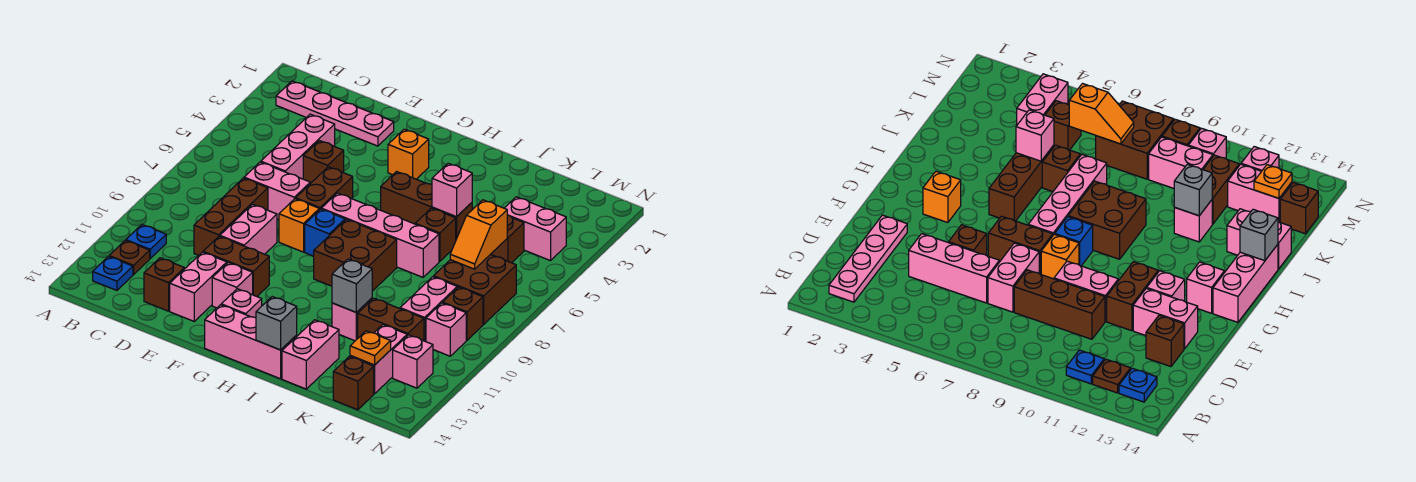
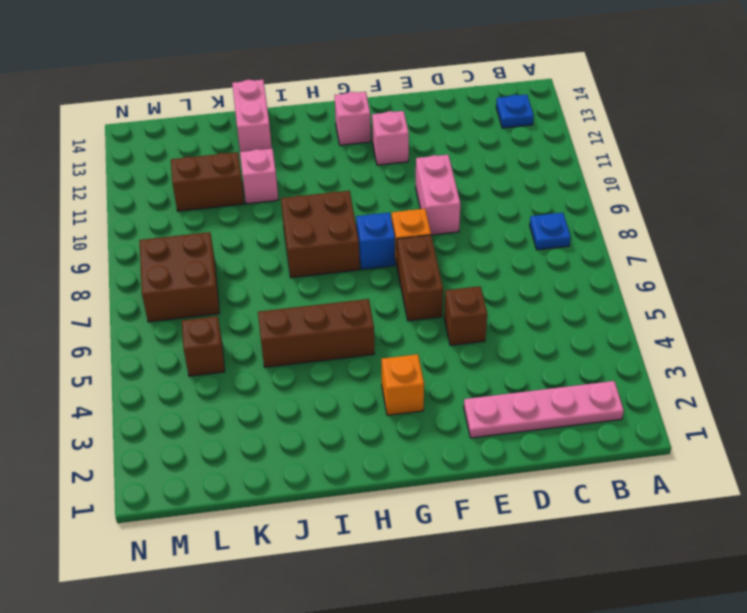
blue plate B8 level 1 -> blue plate B11 level 1
none -> brown plate B12 level 1
none -> pink brick D4:D6 level 1
none -> pink brick D7:E7 level 1
none -> brown brick D8:D10 level 1

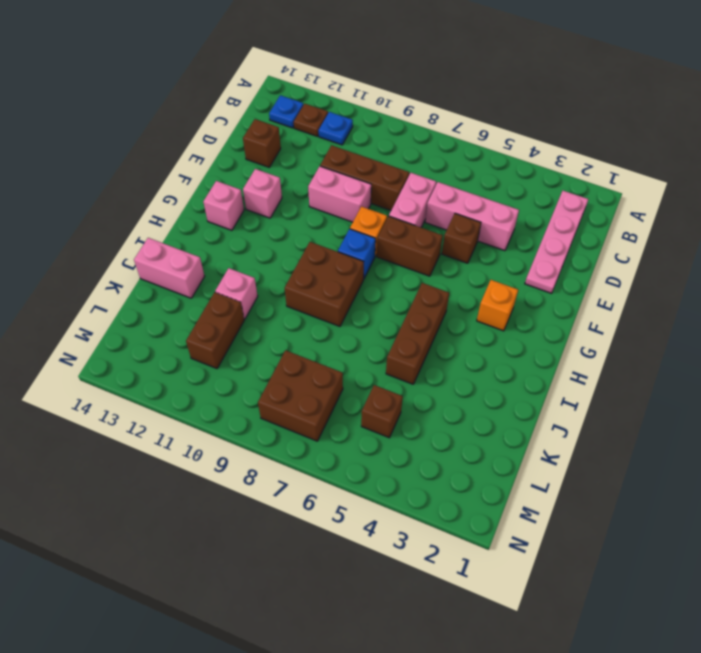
none -> brown brick E11:F11 level 1
none -> pink brick E12:E13 level 1
none -> pink brick G7:J7 level 1
none -> pink brick G14:I14 level 1

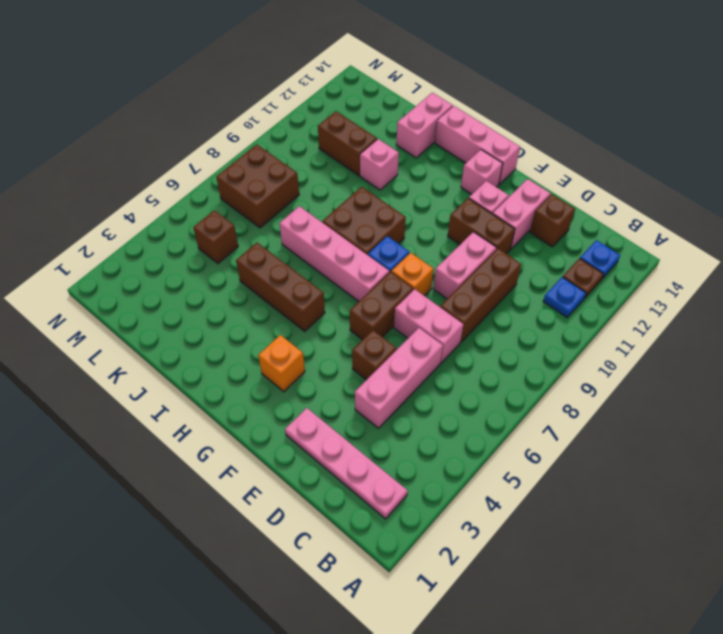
none -> brown brick J6 level 1
none -> pink brick L4:M4 level 1
none -> pink brick L9:L10 level 1
none -> pink brick L12:L13 level 1

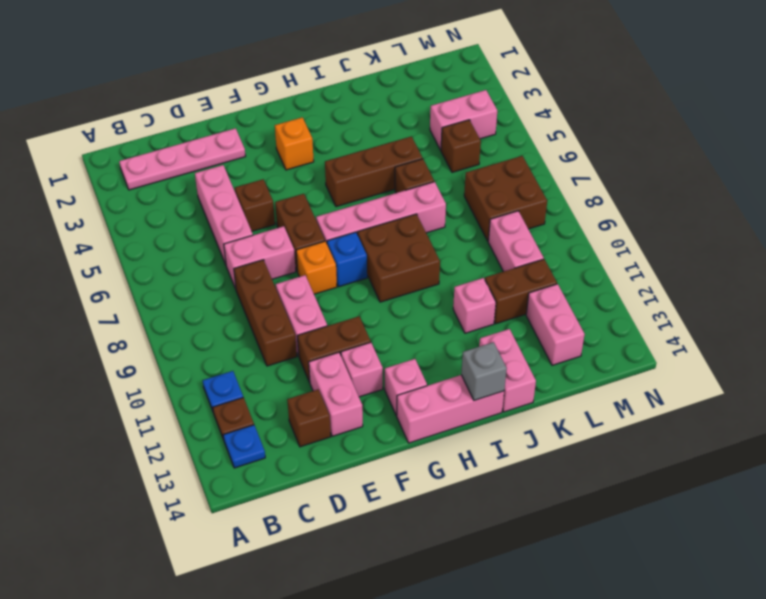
none -> brown brick L14 level 1
none -> brown brick M9 level 1
none -> pink brick M10 level 1
none -> pink brick M12 level 1

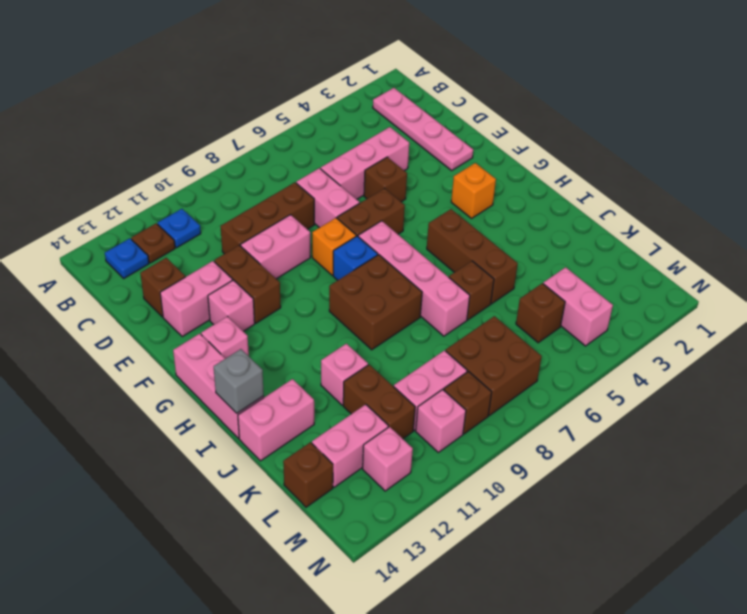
none -> pink brick J5 level 2
none -> grey brick J11 level 2
none -> orange slope L6:L7 level 2 top 6
none -> orange plate L13 level 2

